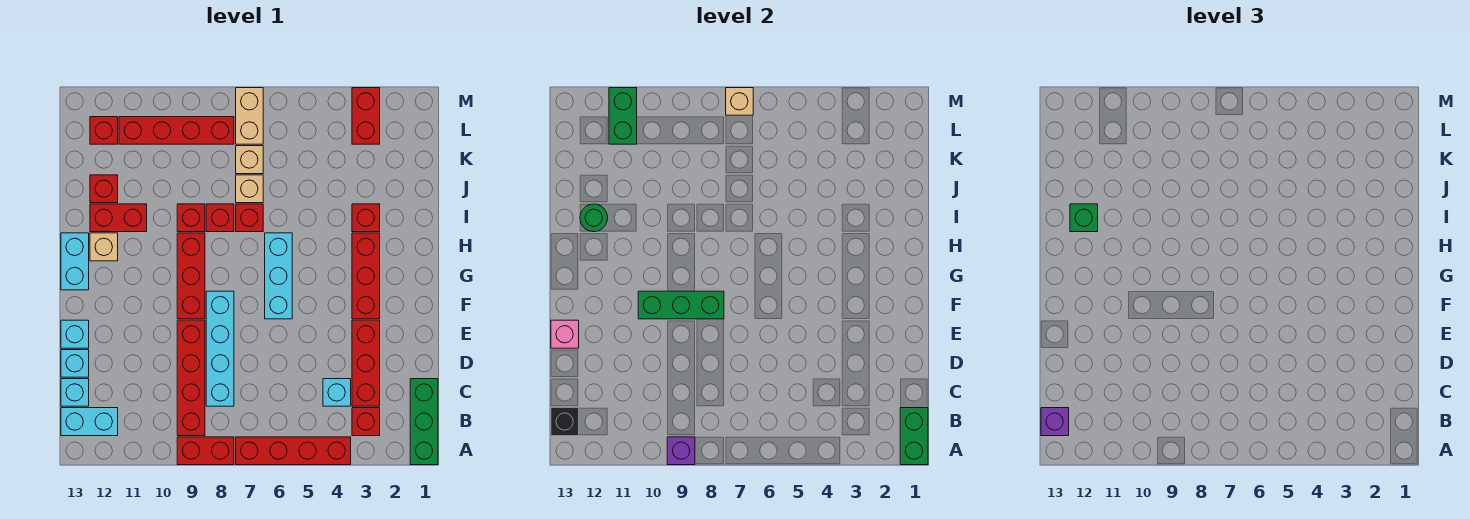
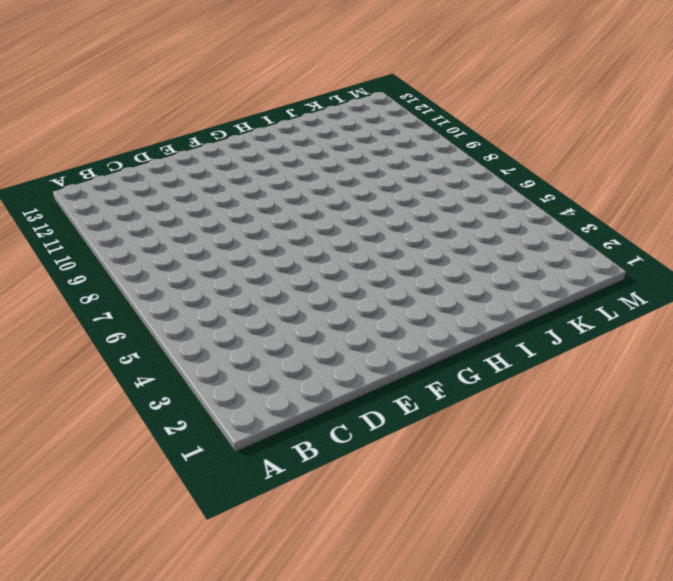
none -> green brick A1:C1 level 1
none -> red brick A4:A7 level 1
none -> red brick A8:A9 level 1
none -> red brick B3 level 1

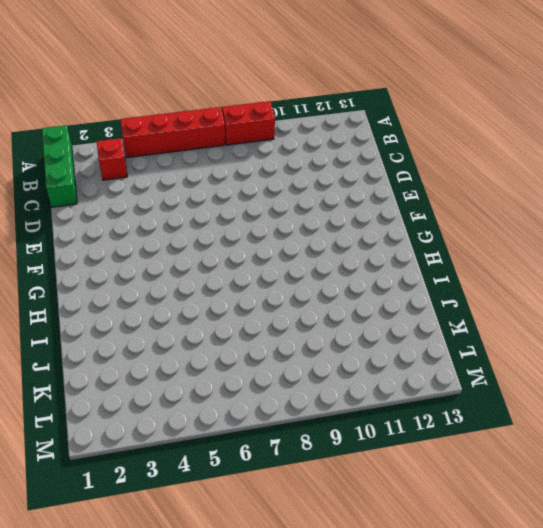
none -> red brick B9:E9 level 1
none -> cyan brick B12:B13 level 1
none -> red brick C3:E3 level 1
none -> cyan brick C4 level 1

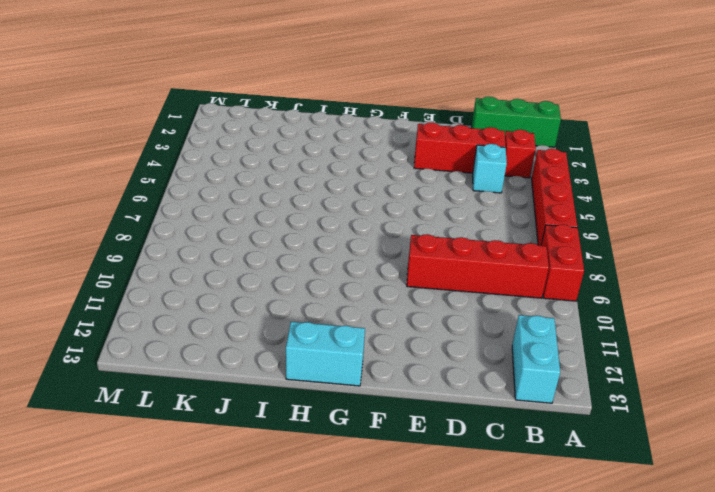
none -> cyan brick C8:F8 level 1
none -> cyan brick C13 level 1
none -> cyan brick D13 level 1
none -> cyan brick E13 level 1

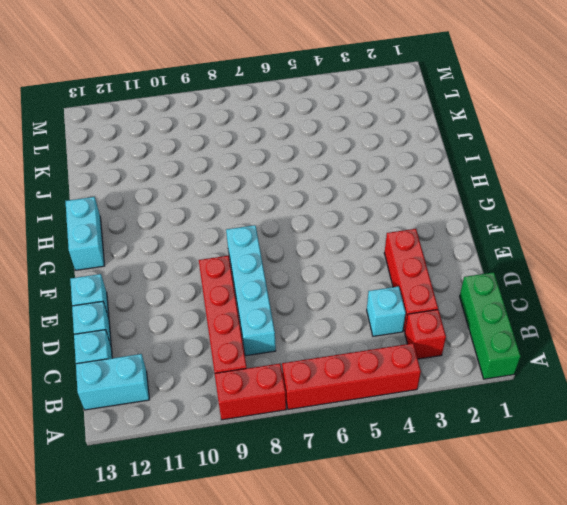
none -> red brick F3:H3 level 1
none -> cyan brick F6:H6 level 1
none -> red brick F9:H9 level 1
none -> tan brick H12 level 1

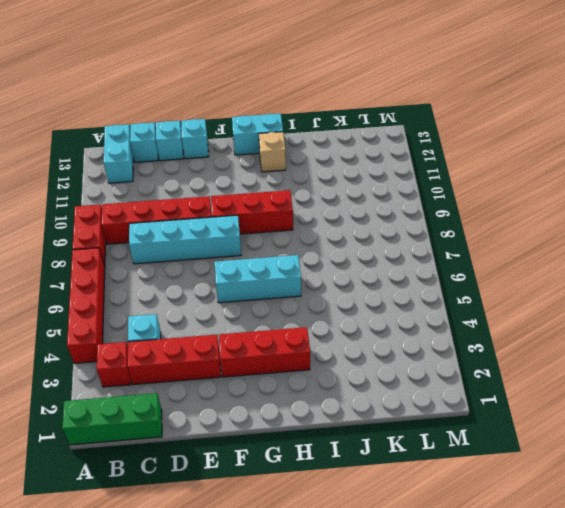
none -> red brick I3 level 1
none -> red brick I7 level 1
none -> red brick I8 level 1
none -> red brick I9 level 1

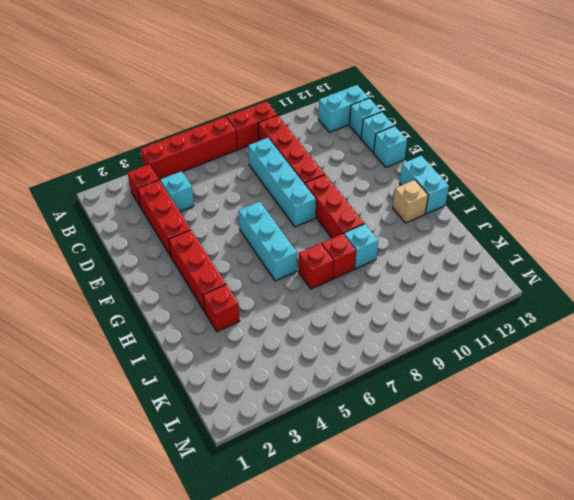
cyan brick I9 level 1 -> red brick I9 level 1
none -> green brick A1:C1 level 1
none -> red brick I11:I12 level 1
none -> tan brick J7 level 1
none -> red brick J12 level 1

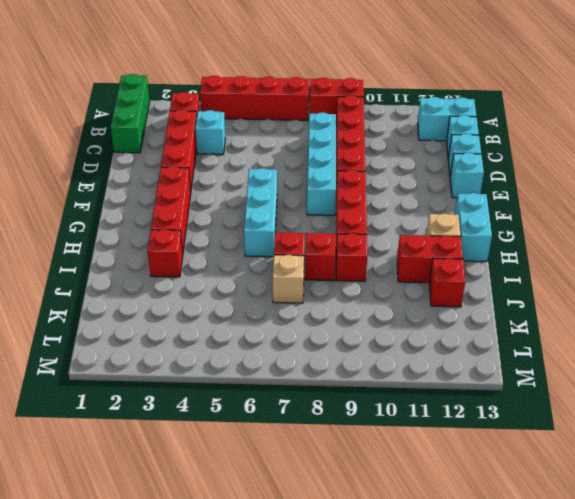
none -> tan brick K7 level 1
none -> red brick L3:M3 level 1
none -> tan brick L7:M7 level 1
none -> red brick L8:L11 level 1

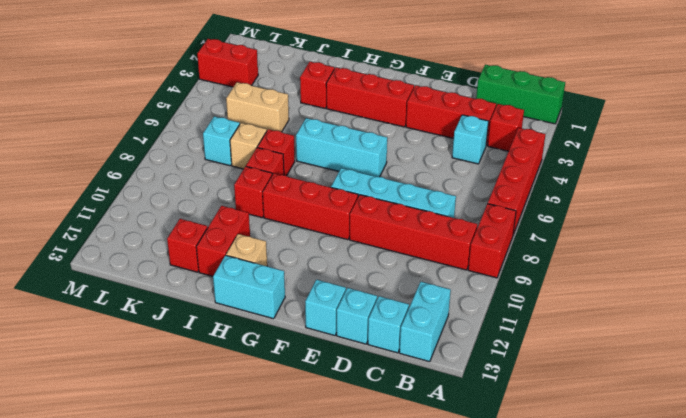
tan brick J5:K5 level 1 -> tan brick L7:M7 level 1
cyan brick K7 level 1 -> tan brick K7 level 1
none -> red brick L8:L11 level 1
none -> red brick L12 level 1
none -> green brick A1:B1 level 2
none -> purple brick A9 level 2

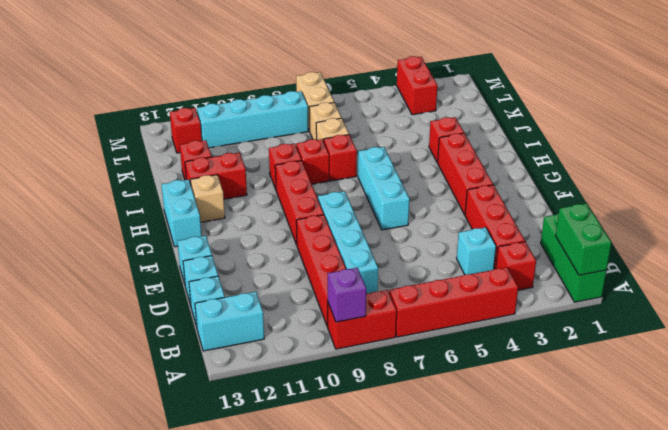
cyan brick L8:L11 level 1 -> red brick L8:L11 level 1
none -> black brick B13 level 2
none -> pink brick E13 level 2
none -> green brick F8:F10 level 2
none -> green round brick I12 level 2

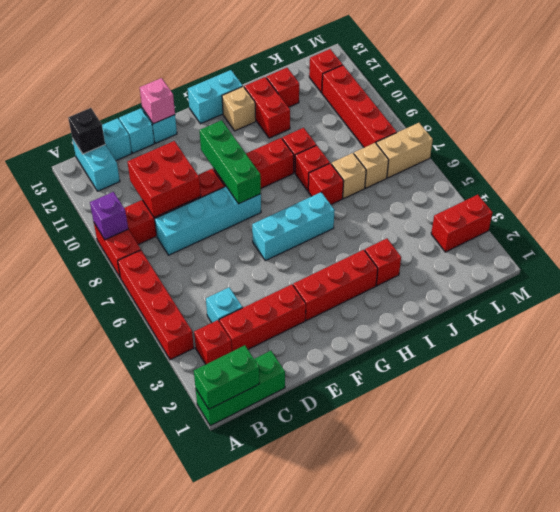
red brick C9:D10 level 2 -> none
none -> green round brick I12 level 2
none -> green brick L11:M11 level 2
none -> tan brick M7 level 2
none -> purple brick B13 level 3

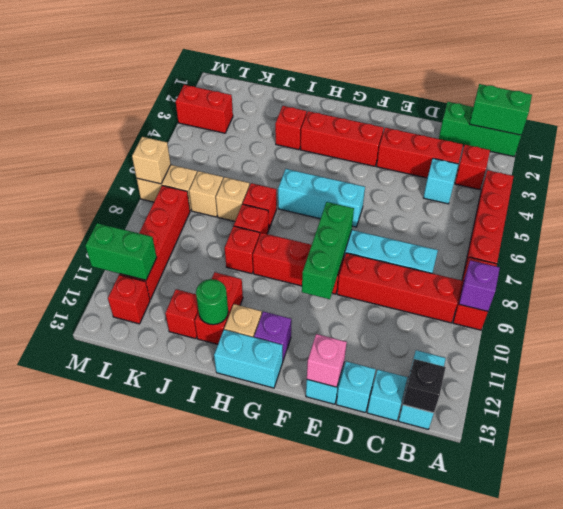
purple brick G12 level 1 -> purple brick B13 level 3
none -> green brick I12 level 3

